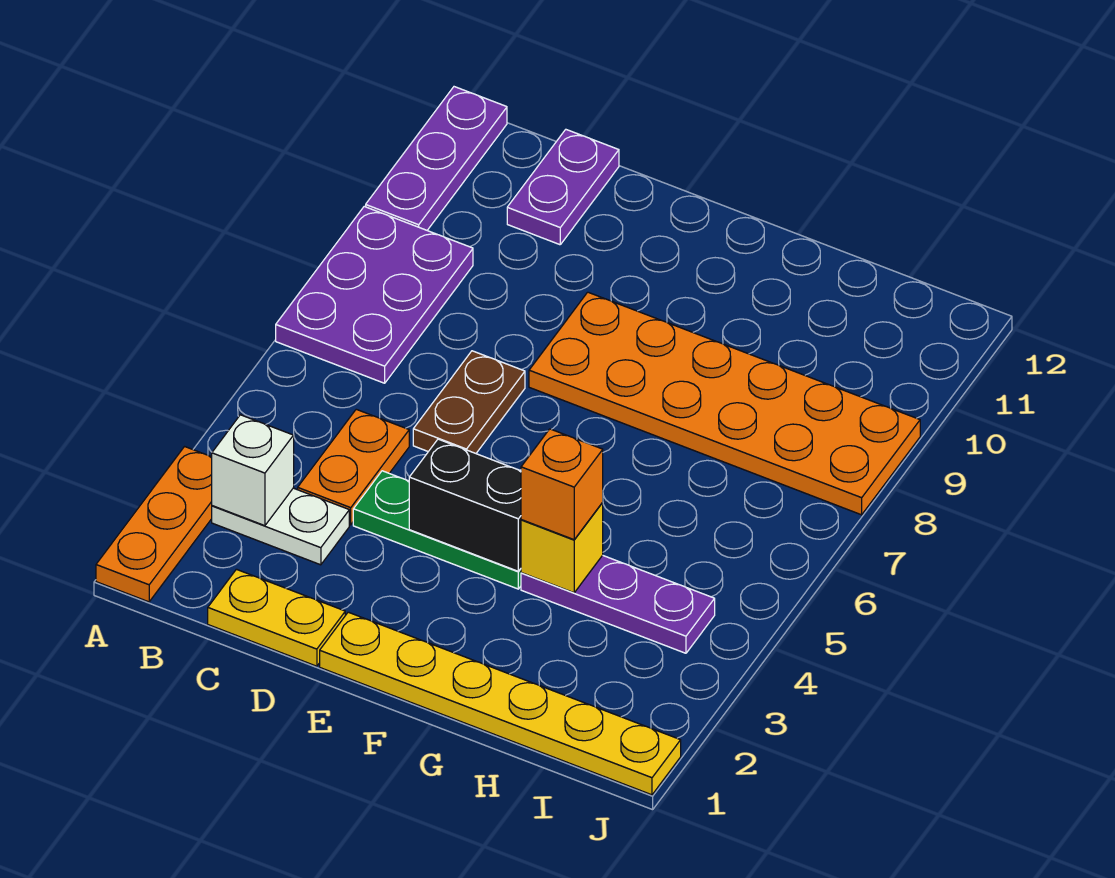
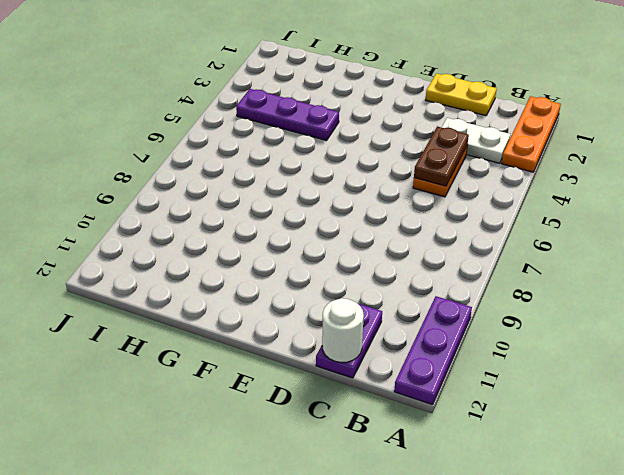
brown plate C4:C5 level 2 -> brown plate D6:D7 level 1
white round brick C12 level 2 -> none
none -> purple plate A7:B9 level 1
none -> green plate D4:F4 level 1
none -> yellow plate E1:J1 level 1

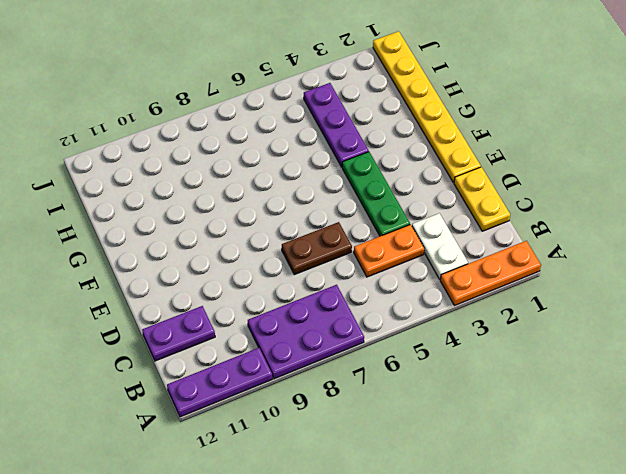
none -> orange plate E8:J9 level 1
none -> white brick B3 level 2
none -> black brick E4:F4 level 2

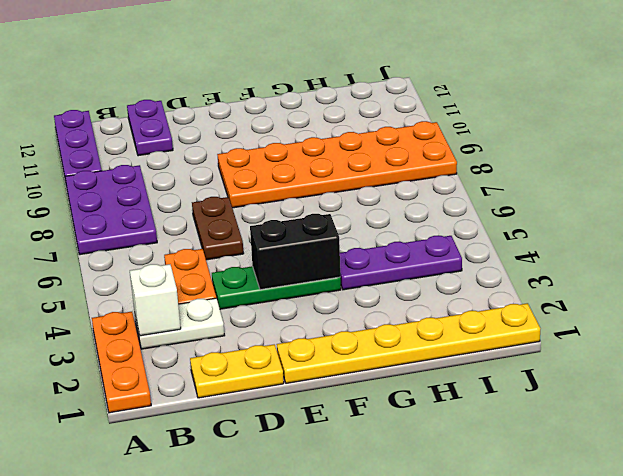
none -> yellow brick G4 level 2
none -> orange brick G4 level 3

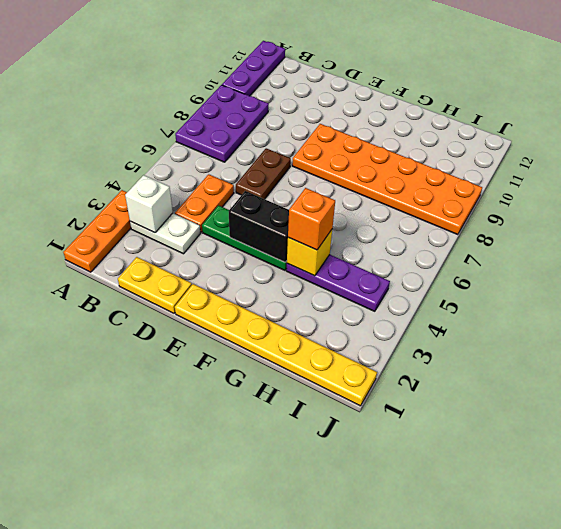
none -> purple plate C11:C12 level 1

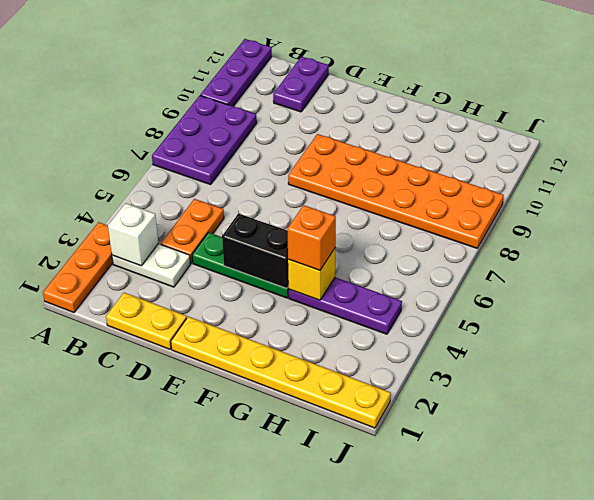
none -> brown plate D6:D7 level 1

